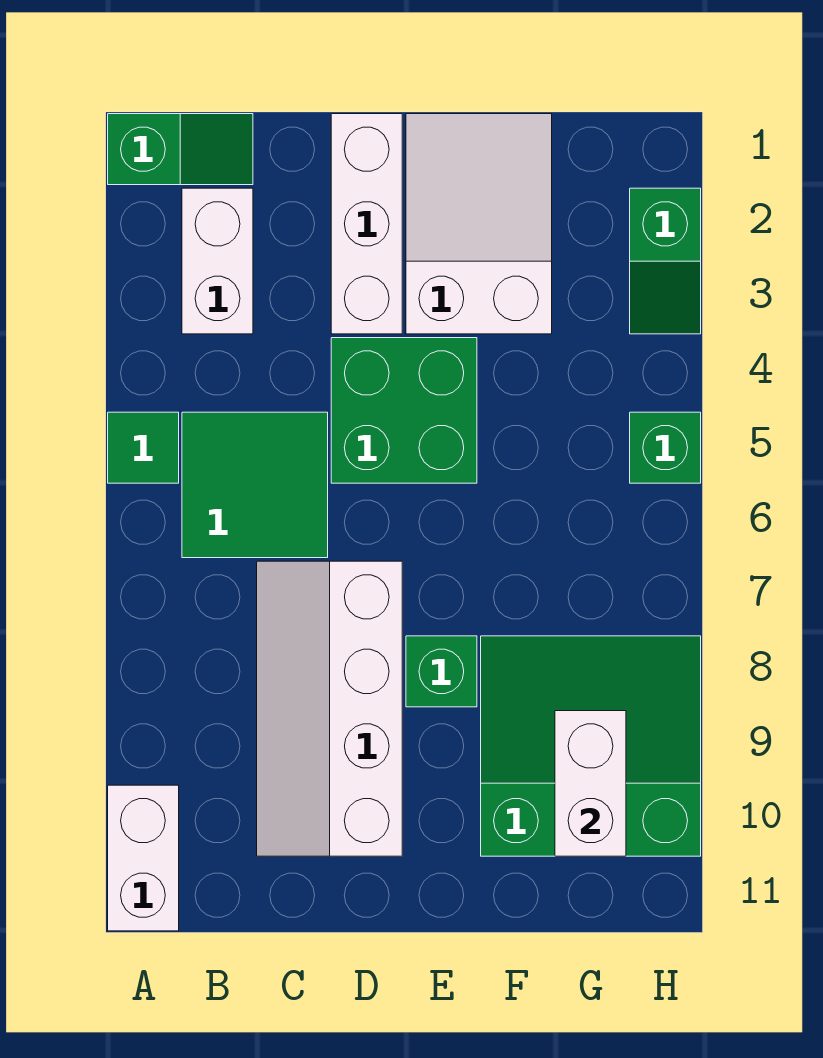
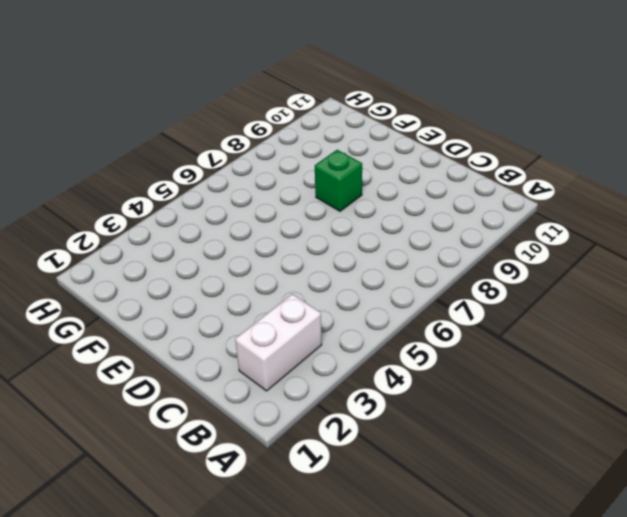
none -> green slope A1:B1 level 1 top A
none -> green tile A5 level 1
none -> white brick A10:A11 level 1

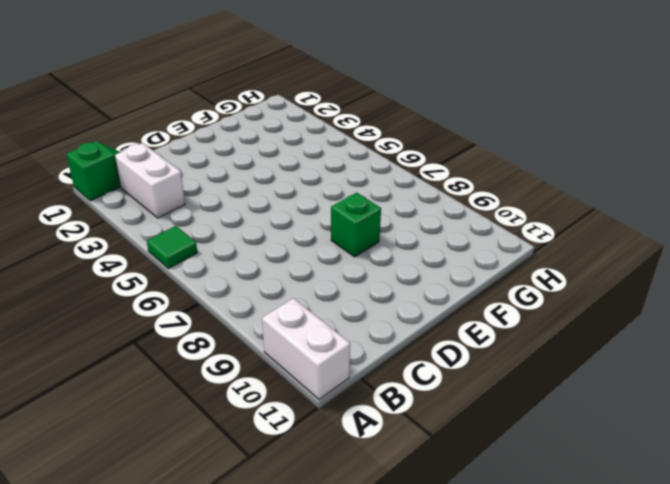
none -> green tile B5:C6 level 1
none -> white slope C7:D10 level 1 top D
none -> white brick D1:D3 level 1

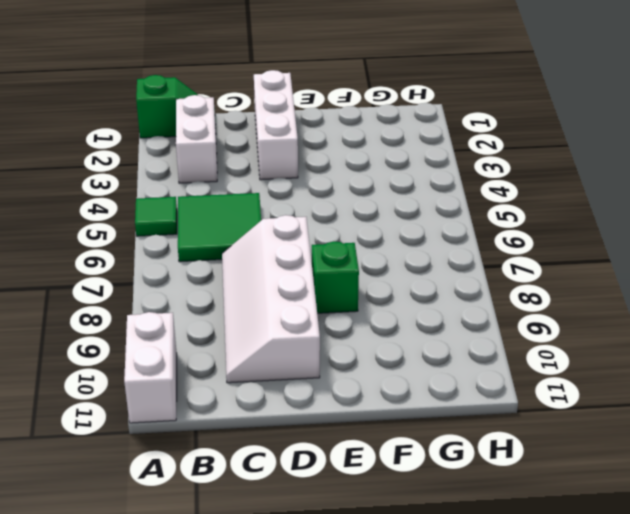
none -> green brick D4:E5 level 1
none -> white slope E1:F3 level 1 top 3
none -> green slope F8:H10 level 1 top 10

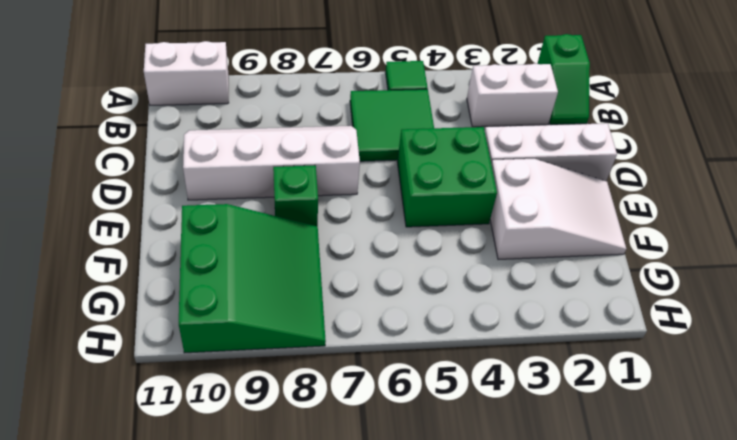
none -> green slope H2:H3 level 1 top 2
none -> green brick H5 level 1
none -> white brick G9:G10 level 2

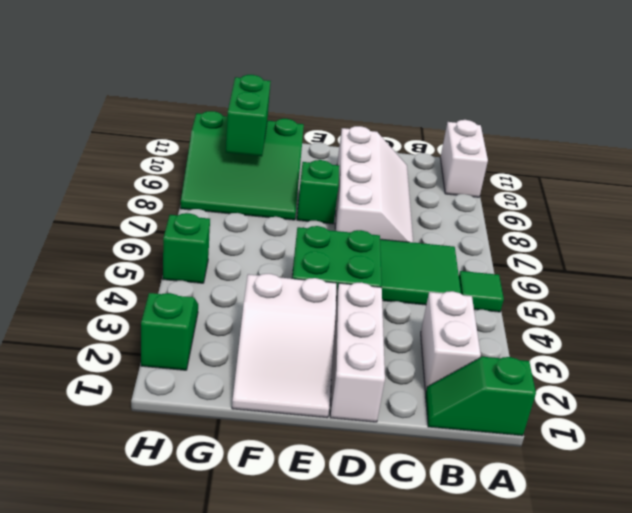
green brick G9:G10 level 2 -> white brick G9:G10 level 2

